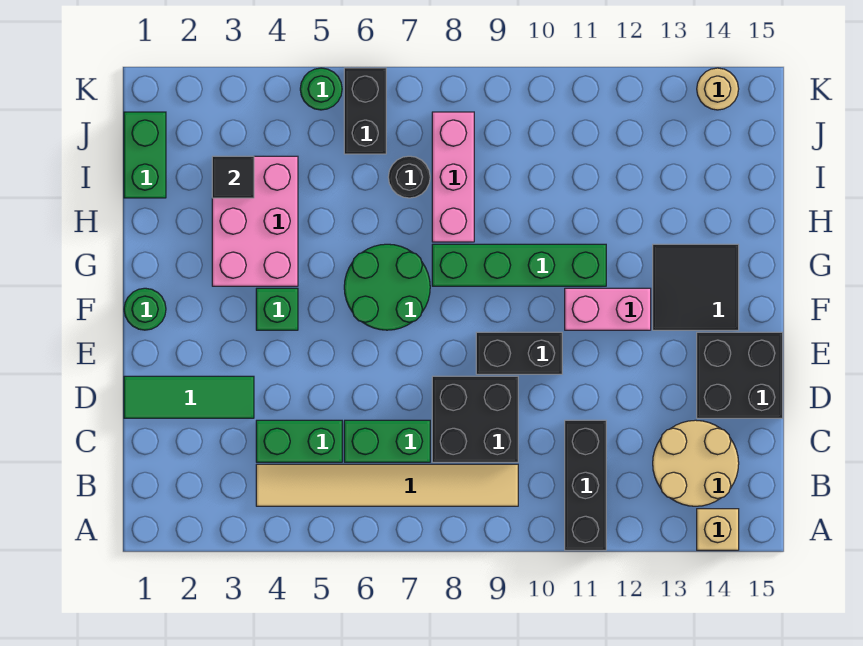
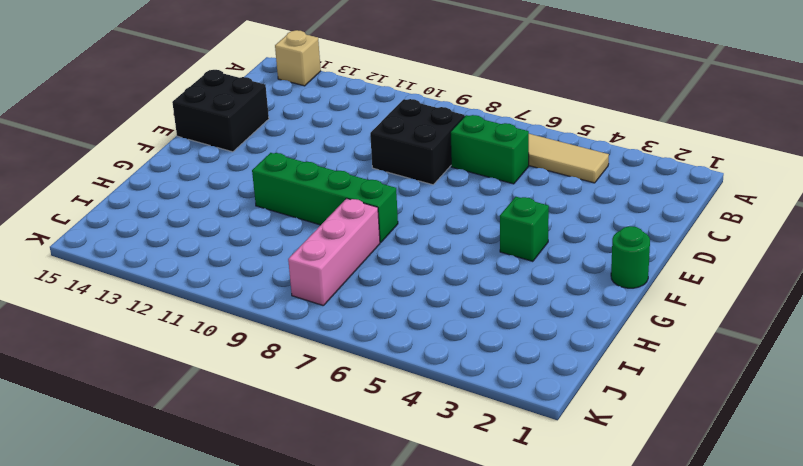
none -> black brick A11:C11 level 1
none -> tan round brick B13:C14 level 1
none -> green brick C4:C5 level 1

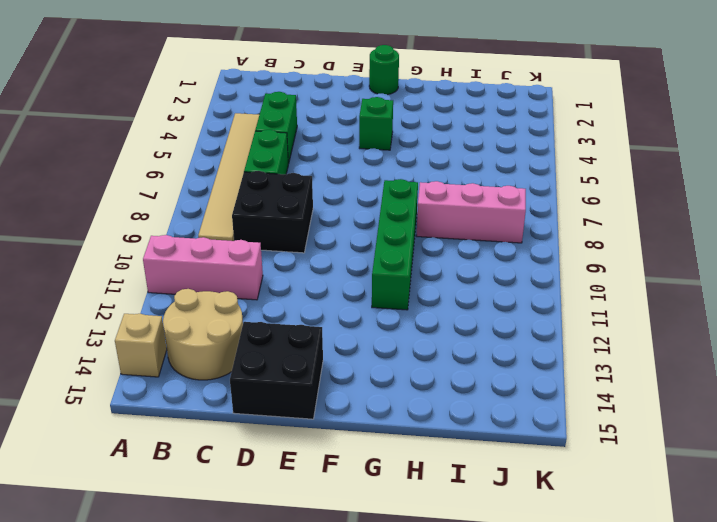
pink brick A11:C11 level 1 -> black brick A11:C11 level 1
none -> green tile D1:D3 level 1
none -> black brick E9:E10 level 1
none -> green round brick F6:G7 level 1

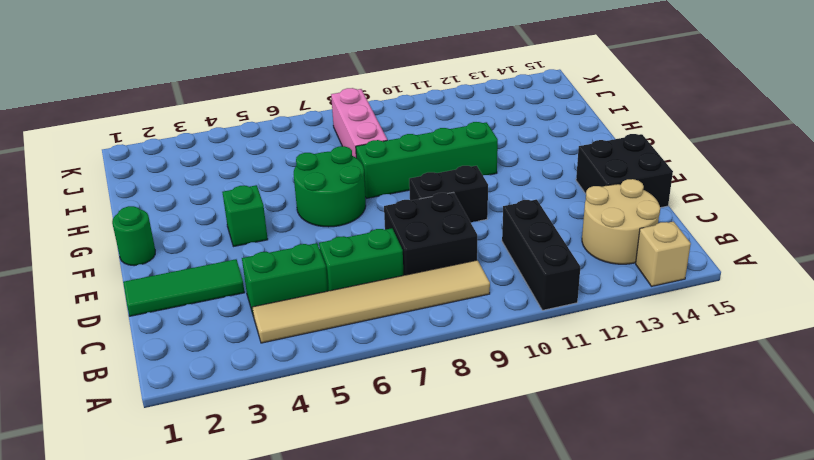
none -> pink brick F11:F12 level 1
none -> black tile F13:G14 level 1
none -> pink brick G3:I4 level 1

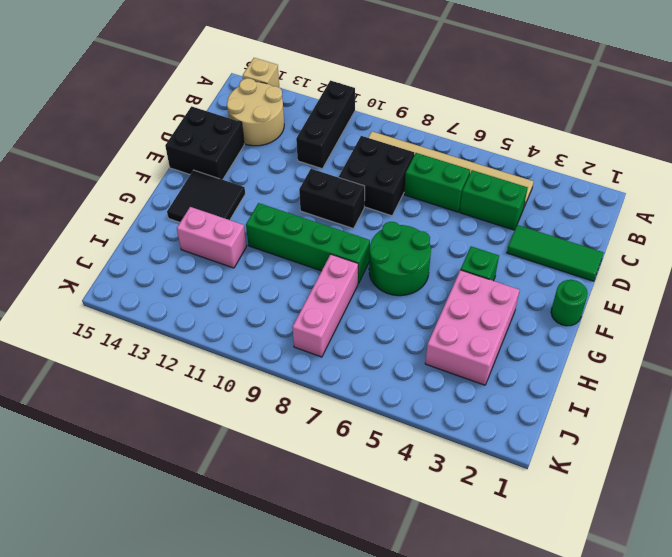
pink brick H12:H13 level 1 -> pink brick F11:F12 level 1
none -> green brick I1:J1 level 1
none -> black round brick I7 level 1
none -> black brick J6:K6 level 1

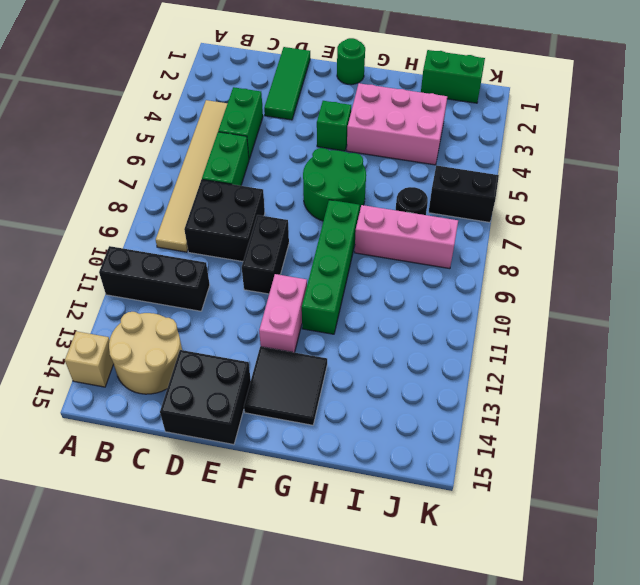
none -> green round brick K5 level 1
none -> tan round brick K14 level 1
none -> black tile I3 level 2

